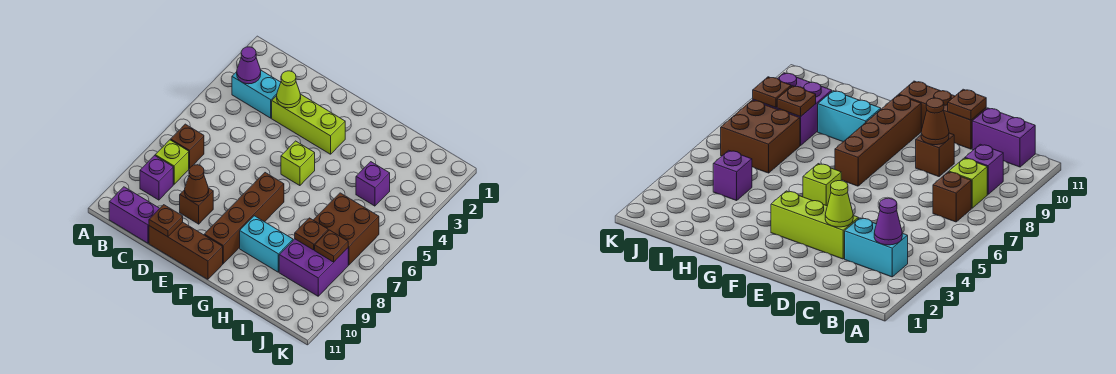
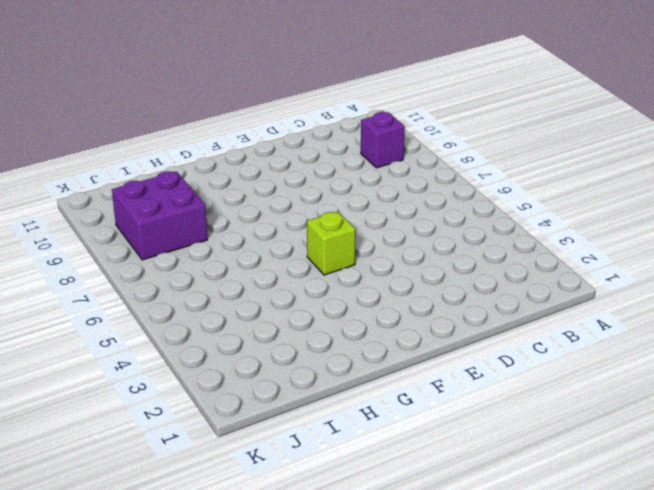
none -> cyan brick B3:C3 level 1
none -> brown brick B7 level 1
none -> lime brick B8 level 1

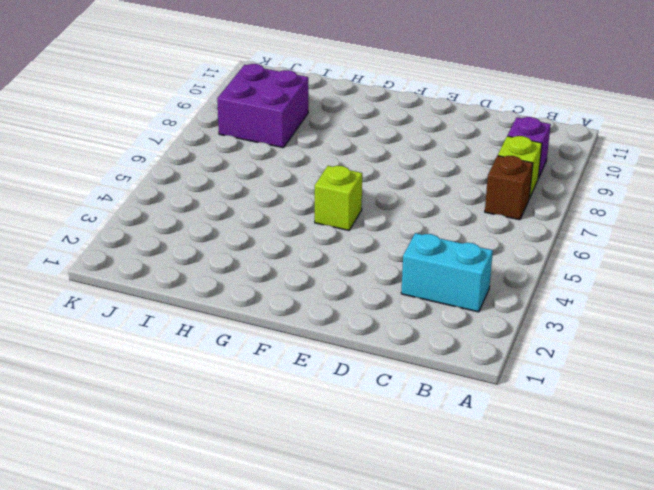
none -> purple brick B11:C11 level 1
none -> lime brick D3:F3 level 1
none -> brown brick D9 level 1

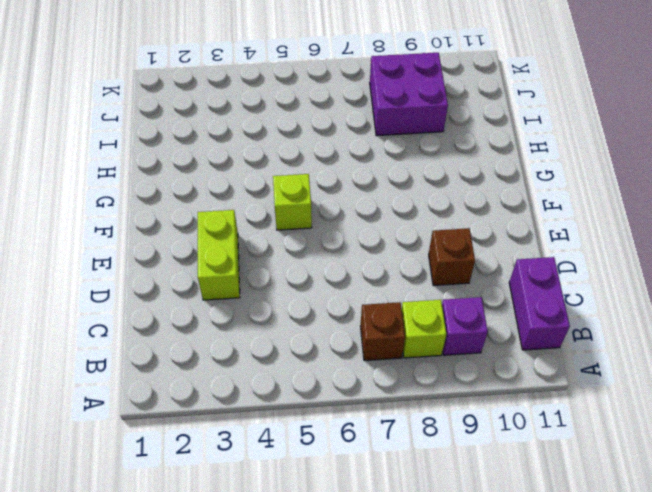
lime brick D3:E3 level 1 -> lime brick D3:F3 level 1
none -> cyan brick B3:C3 level 1
none -> brown brick D11:F11 level 1
none -> brown brick F7:F10 level 1

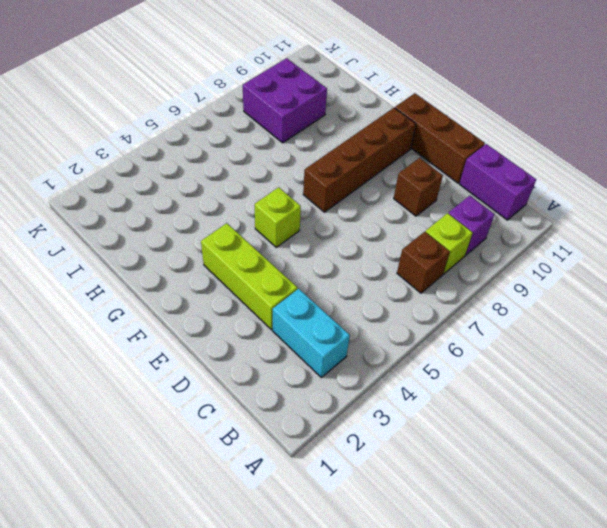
none -> cyan brick G9:H9 level 1
none -> purple brick I4 level 1
none -> brown brick I6:J7 level 1

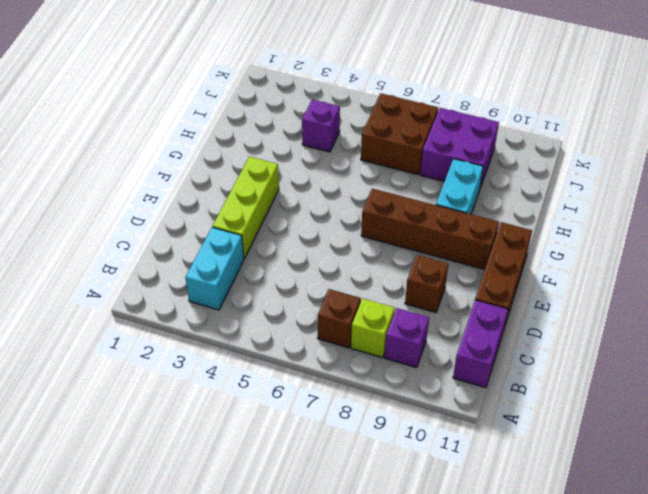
none -> lime brick F5 level 1
none -> purple cone B3 level 2
none -> lime cone D3 level 2

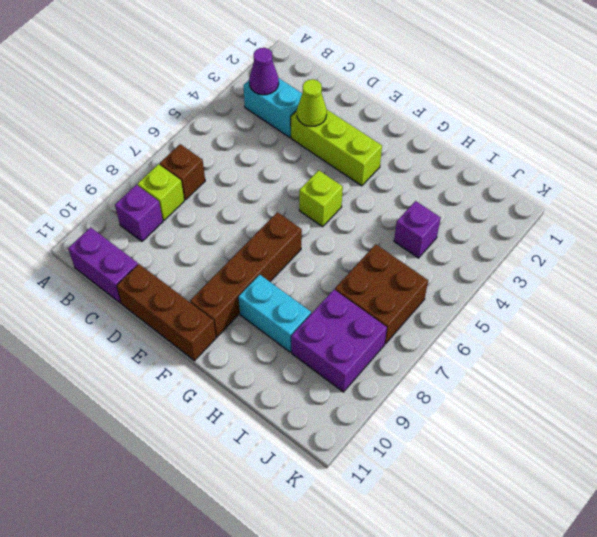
none -> brown brick D9 level 1
none -> brown cone D9 level 2
none -> brown plate D11 level 2

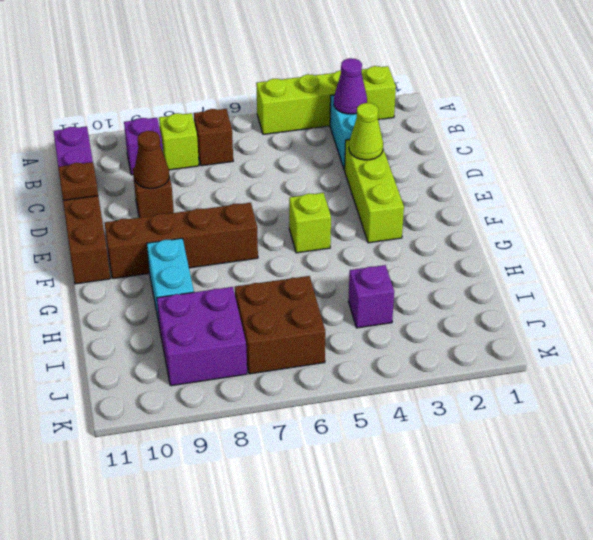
lime brick A2:A5 level 1 -> none
none -> brown plate I8 level 2
none -> brown plate J8 level 2

